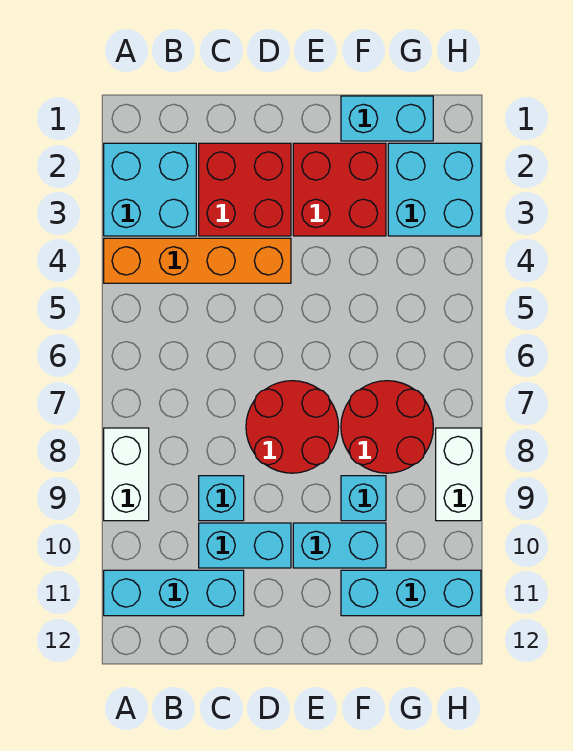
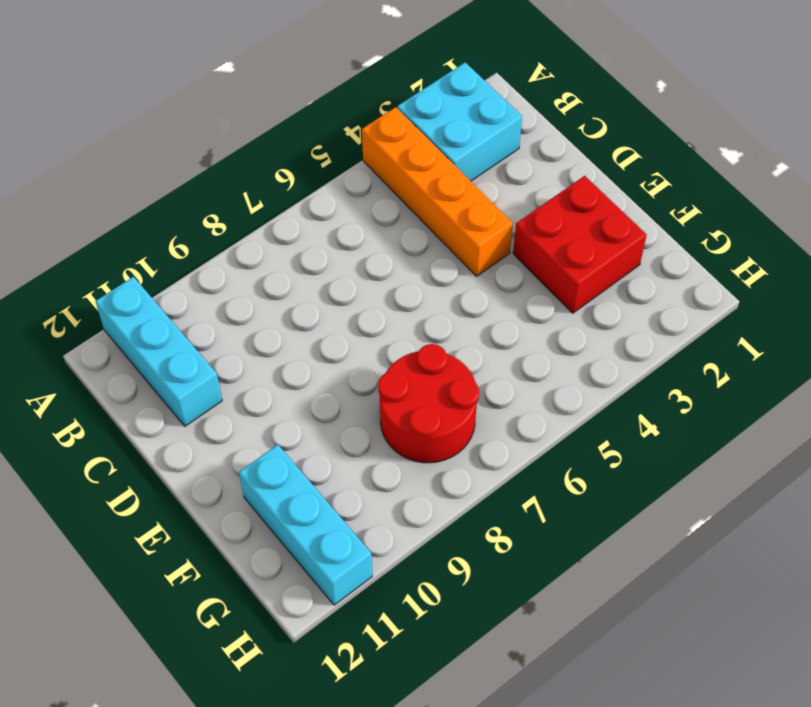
none -> white brick A8:A9 level 1
none -> red brick C2:D3 level 1
none -> cyan brick C9 level 1

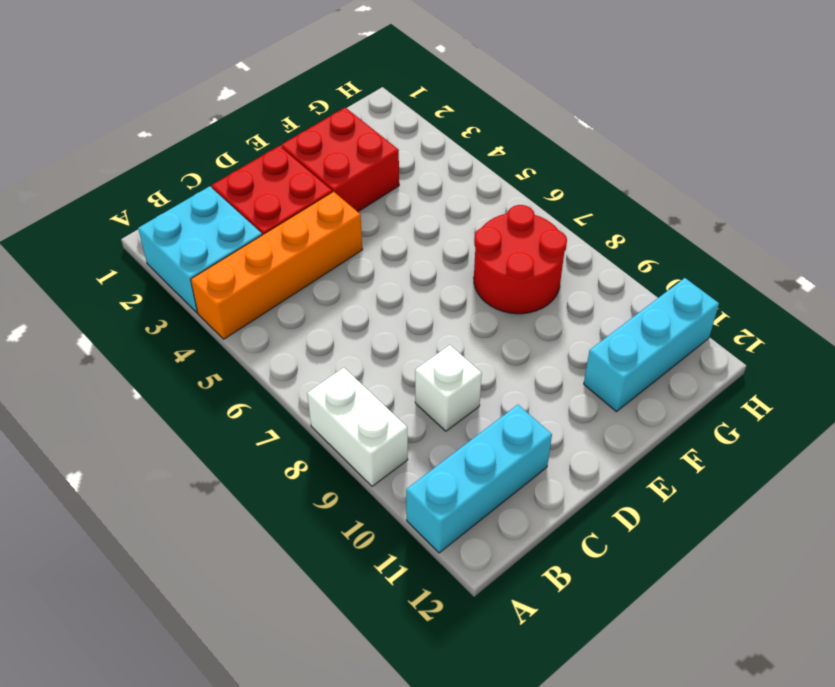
white brick C9 level 1 -> cyan brick C9 level 1
none -> cyan brick C10:D10 level 1
none -> red round brick D7:E8 level 1
none -> cyan brick E10:F10 level 1

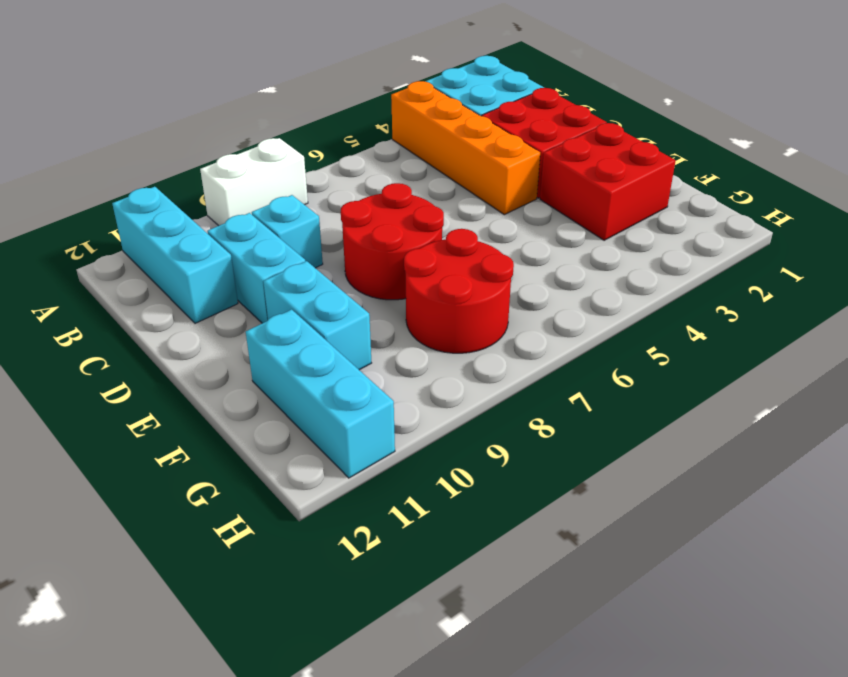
none -> cyan brick F1:G1 level 1
none -> cyan brick F9 level 1
none -> cyan brick G2:H3 level 1

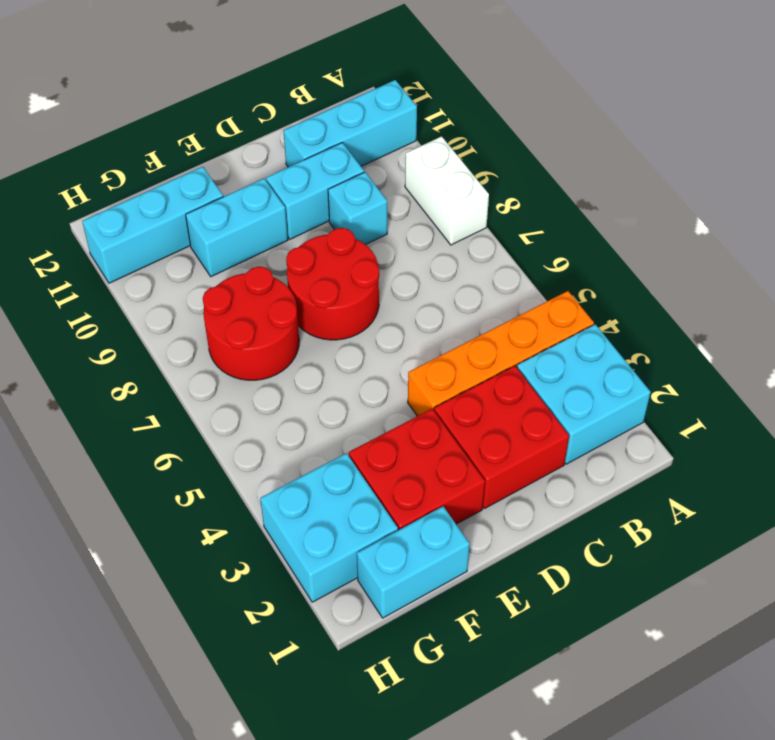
none -> cyan brick F9 level 1
none -> white brick H8:H9 level 1

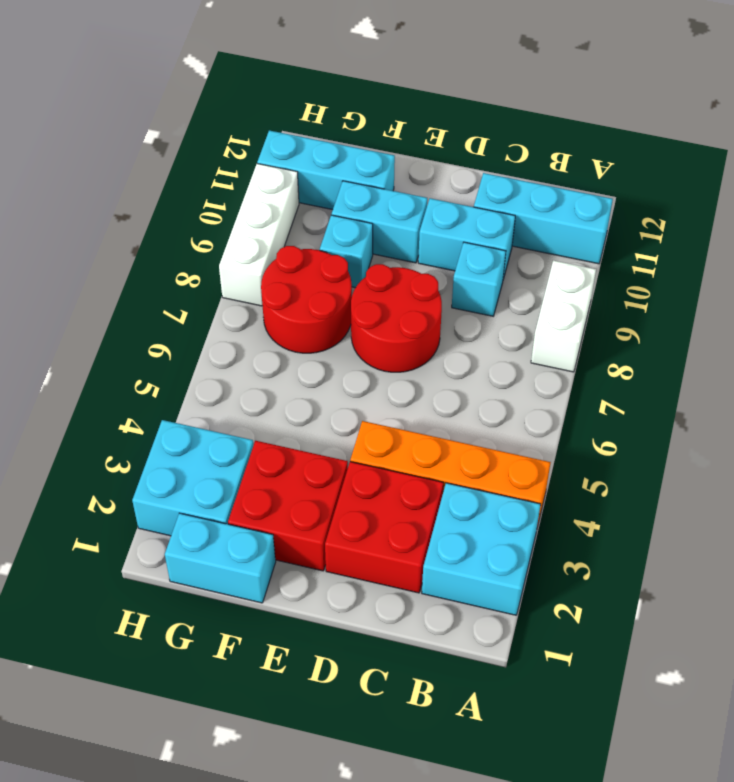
white brick H8:H10 level 1 -> white brick H8:H9 level 1

